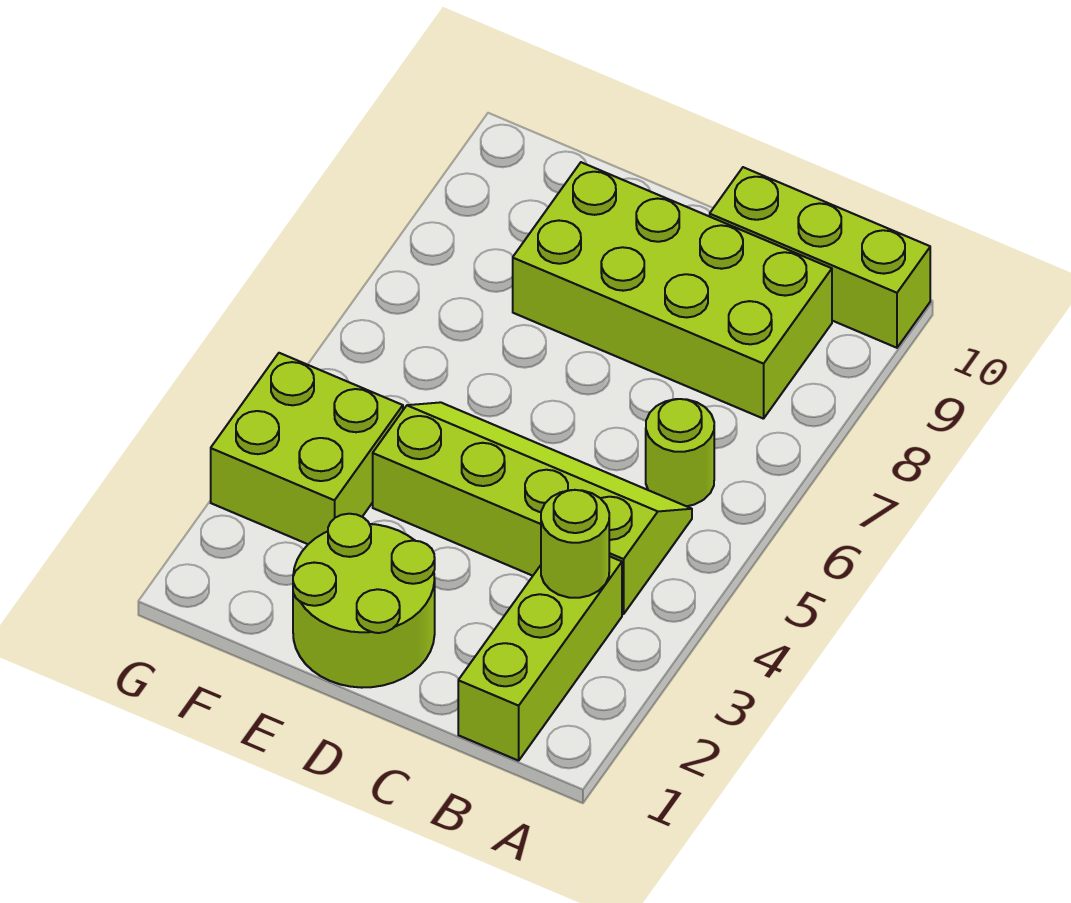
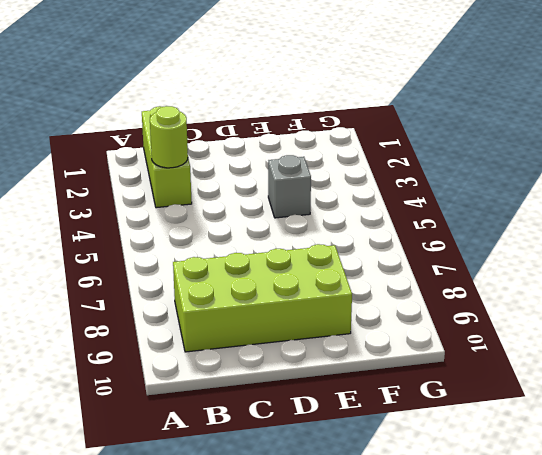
grey brick E4 level 1 -> lime slope B4:E5 level 1 top 4
none -> lime brick A10:C10 level 1
none -> lime round brick B6 level 1

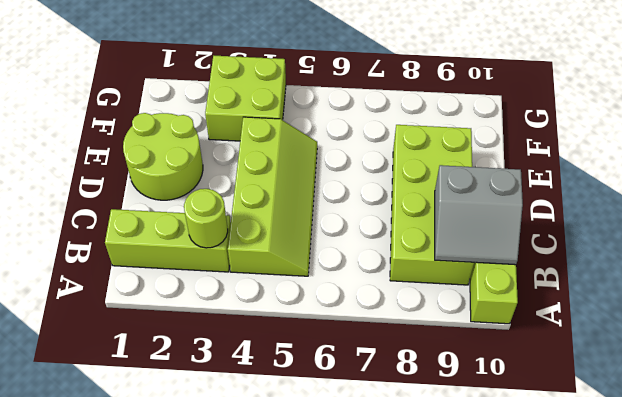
grey slope B9:C10 level 2 top C -> none
none -> lime round brick B6 level 1

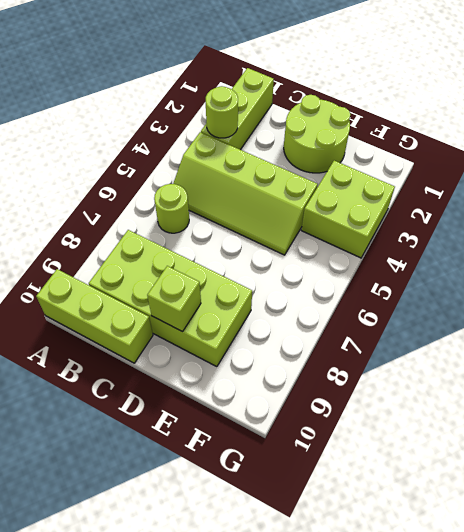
lime brick D9 level 2 -> none

